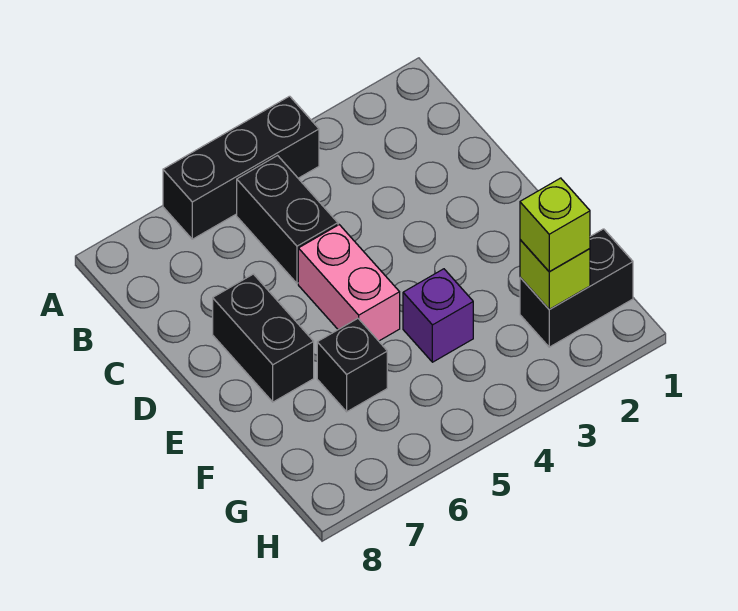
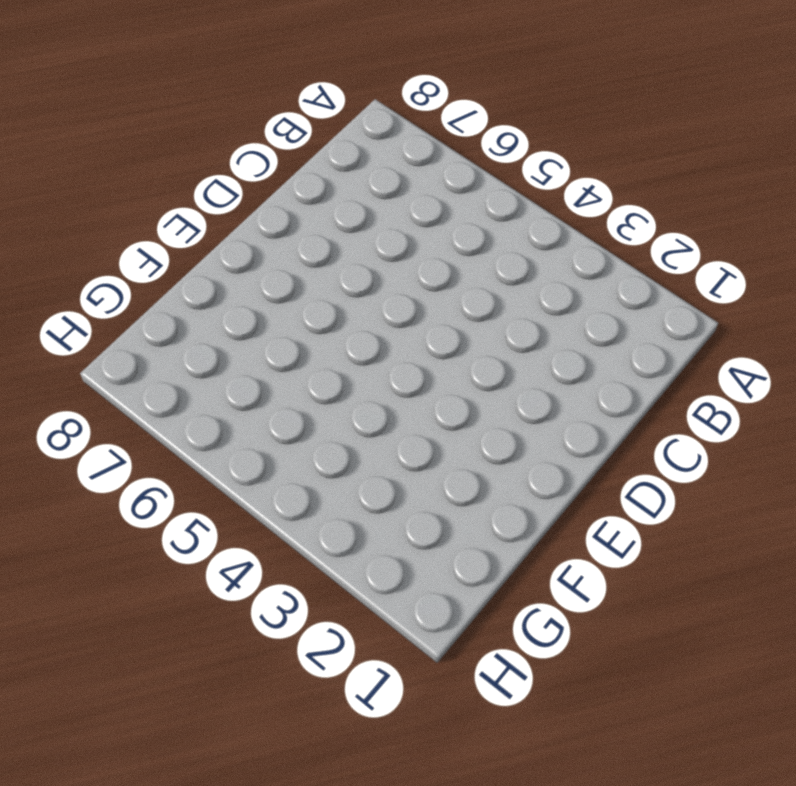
none -> black brick A4:A6 level 1
none -> black brick B5:C5 level 1

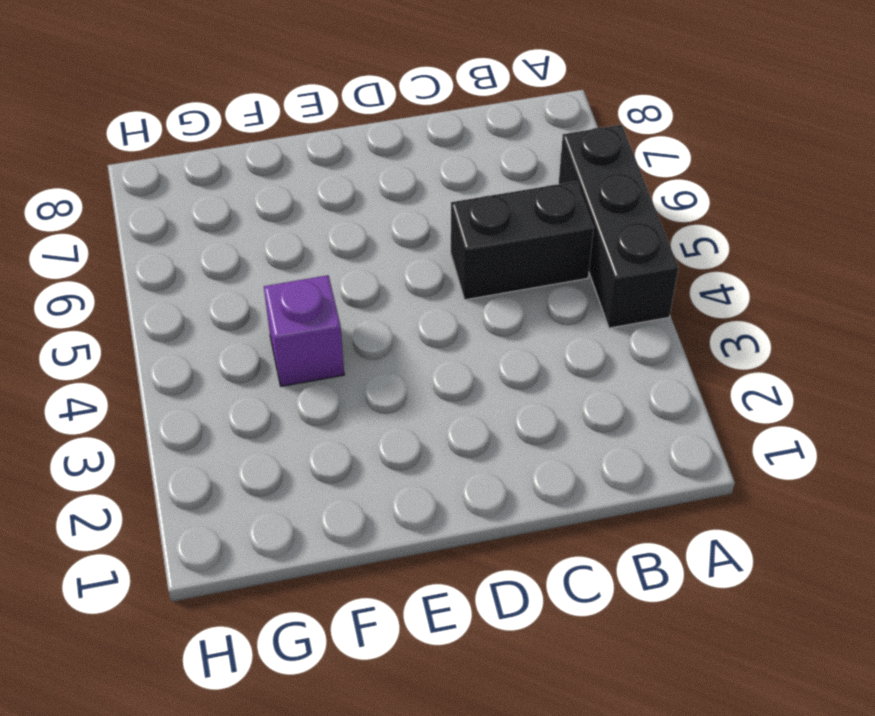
none -> pink brick D5:E5 level 1
none -> black brick D7:E7 level 1

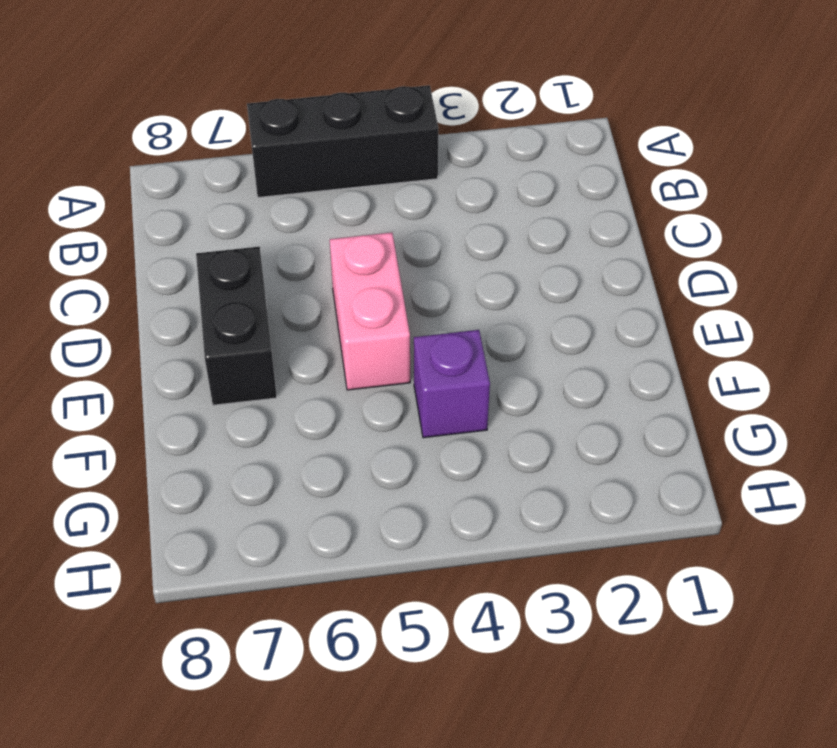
none -> black brick B5:C5 level 1
none -> black brick F6 level 1

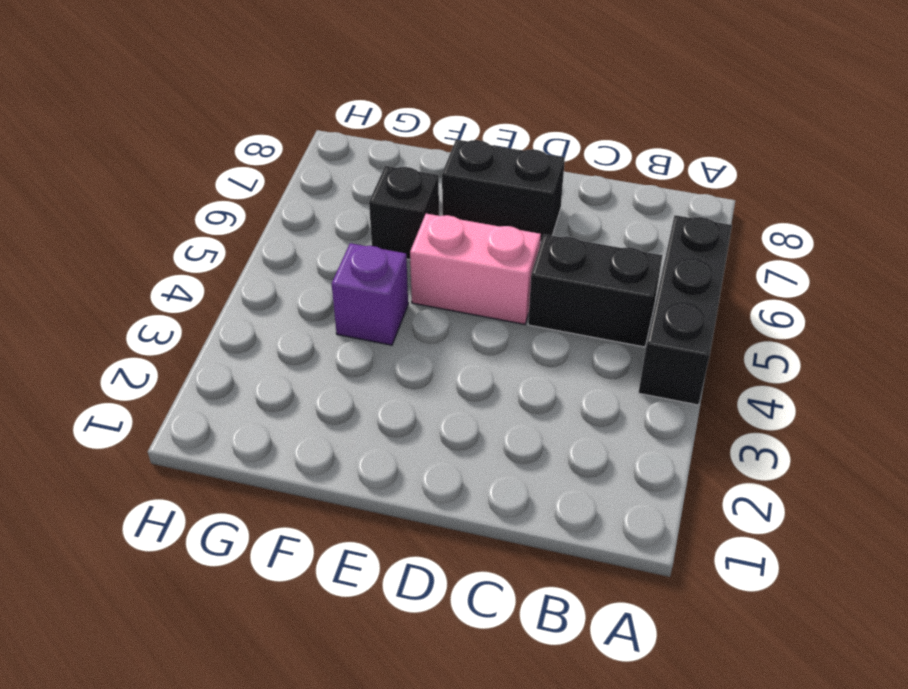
none -> black brick G1:G2 level 1
none -> lime brick G2 level 2

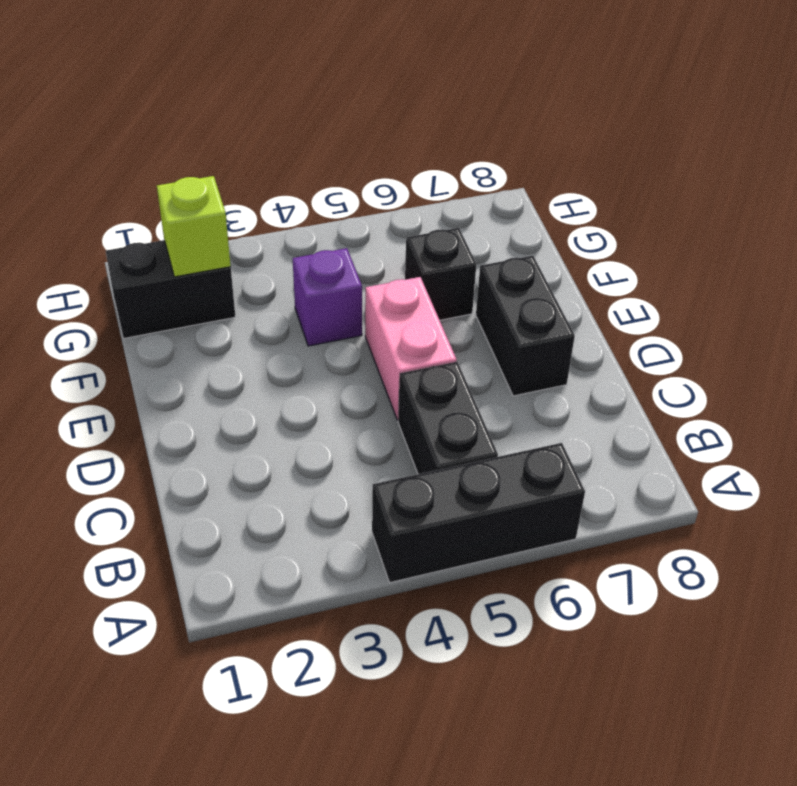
none -> lime brick G2 level 3

